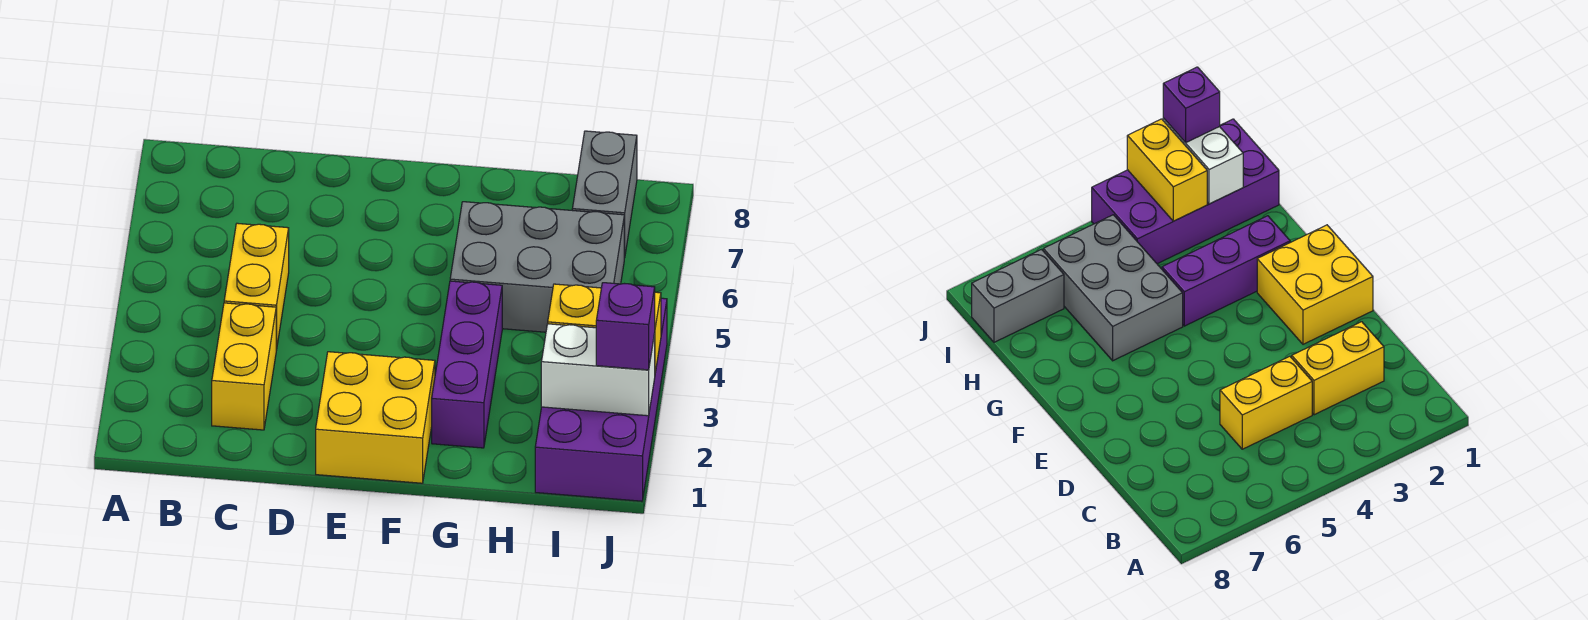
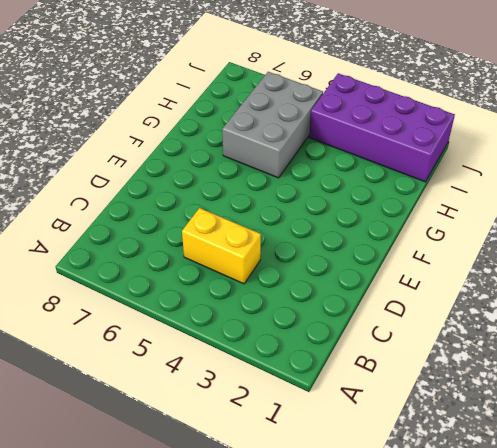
none -> yellow brick C2:C3 level 1
none -> yellow brick E1:F2 level 1

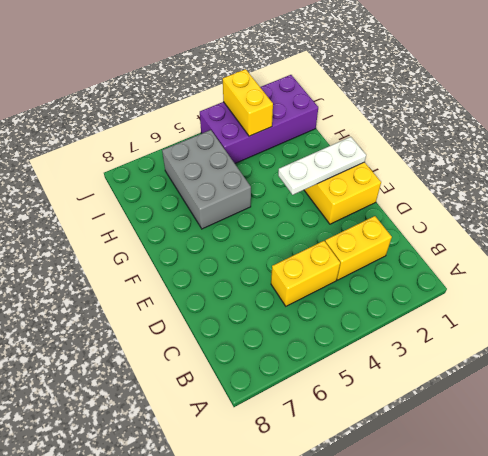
white plate F1:F3 level 2 -> none
none -> purple brick G2:G4 level 1
none -> grey brick I7:I8 level 1

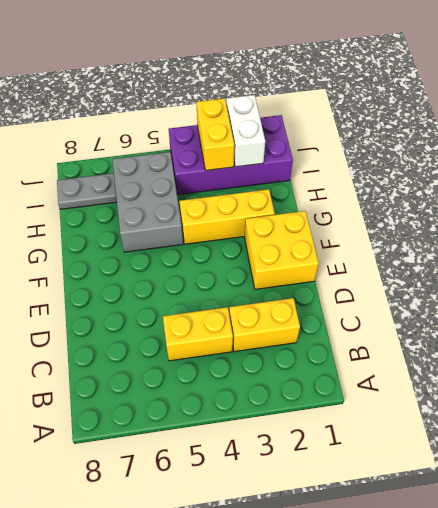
yellow brick G2:G4 level 1 -> purple brick G2:G4 level 1
grey plate I7:I8 level 1 -> grey brick I7:I8 level 1
none -> purple brick J2 level 3

